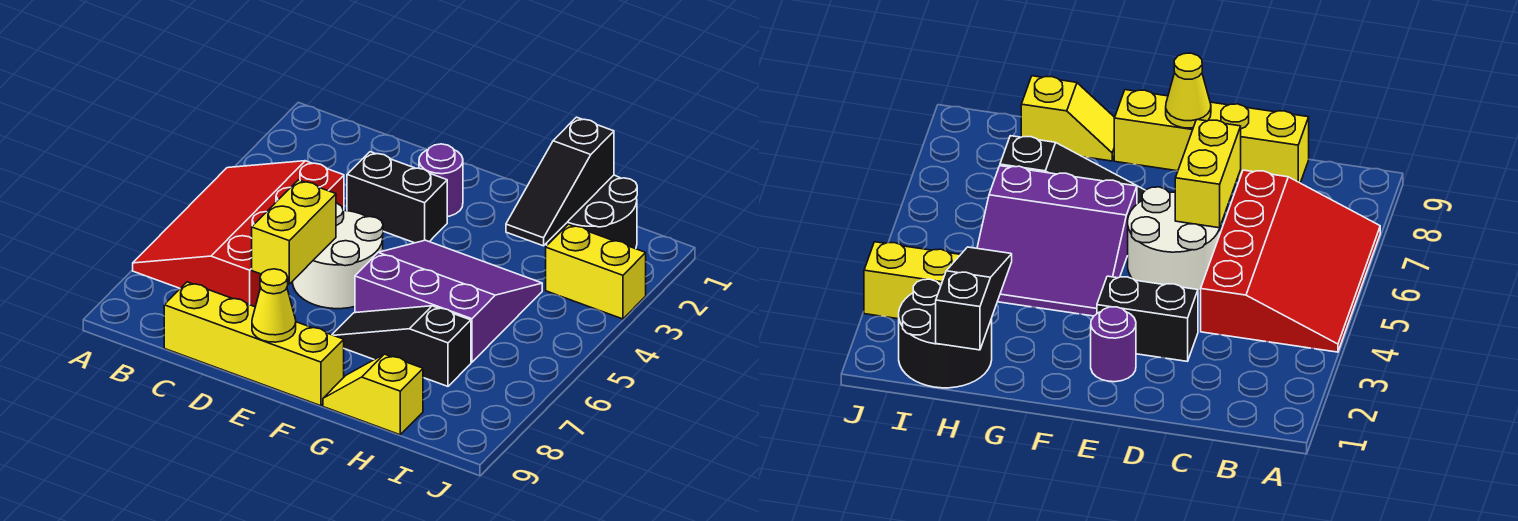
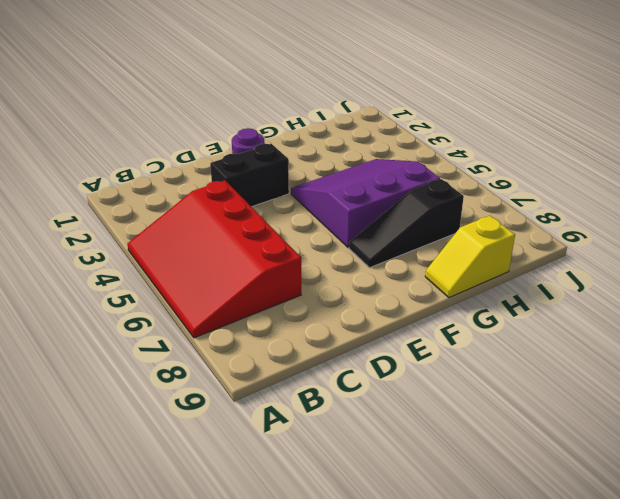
none -> yellow brick C9:F9 level 1
none -> white round brick D5:E6 level 1
none -> black round brick H1:I2 level 1

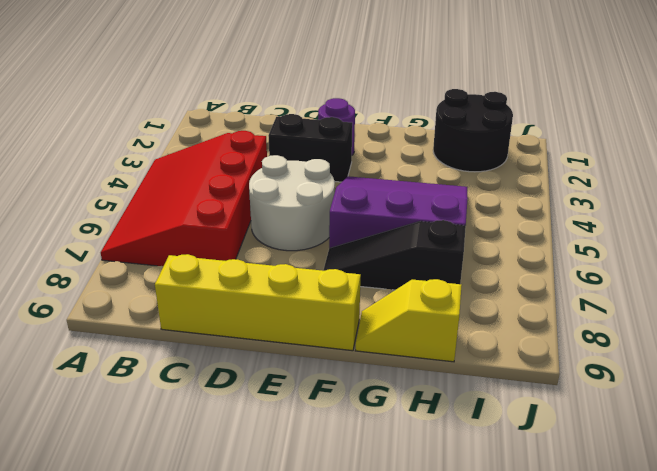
none -> yellow brick I3:J3 level 1
none -> yellow brick D6:D7 level 2
none -> yellow cone E9 level 2

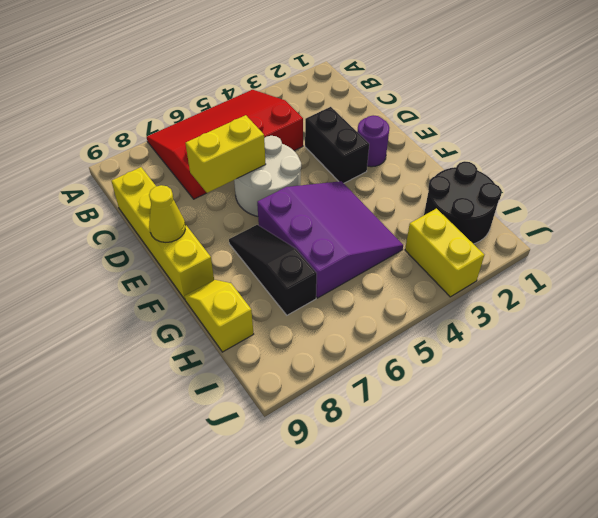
none -> black slope H1:H3 level 2 top 1

